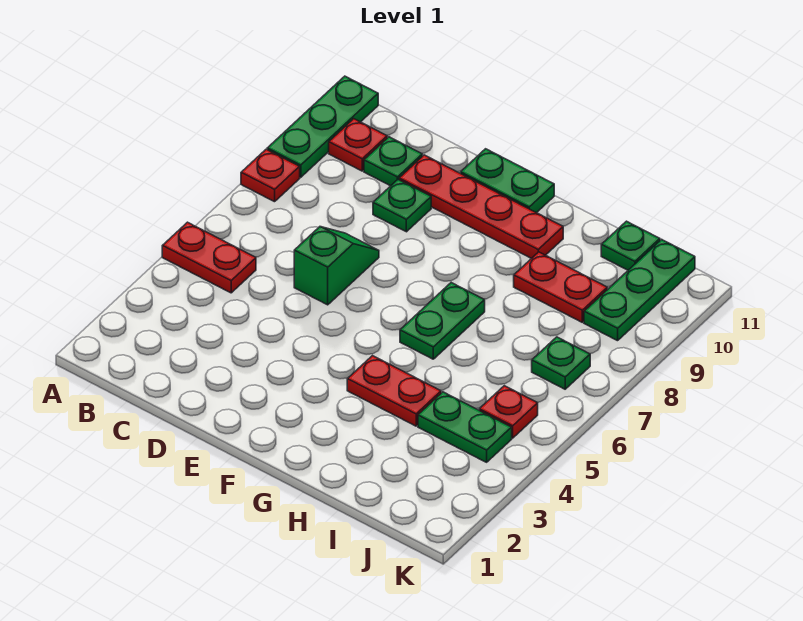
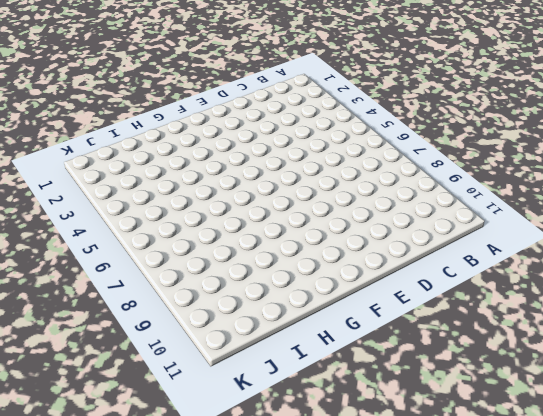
none -> red plate A5:B5 level 1
none -> red plate A8 level 1
none -> green plate A9:A11 level 1

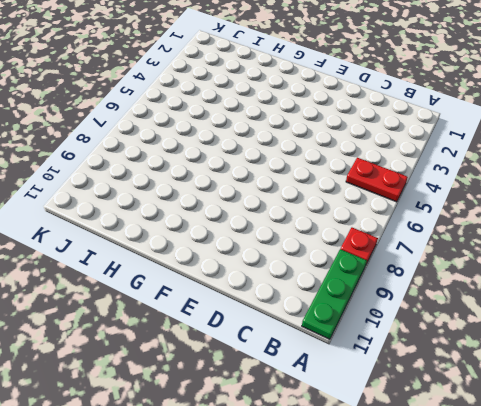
none -> red plate B10 level 1
none -> green plate C10 level 1
none -> green slope D6:D7 level 1 top 6

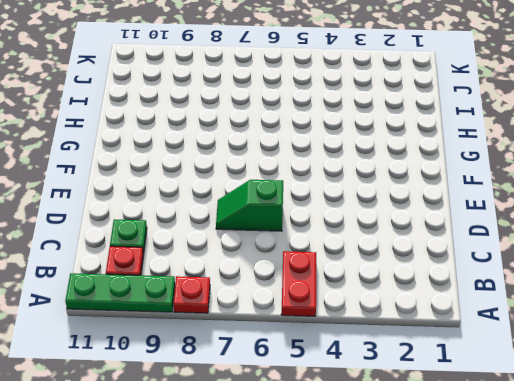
none -> green plate D9 level 1
none -> red plate D10:G10 level 1
none -> green plate E11:F11 level 1

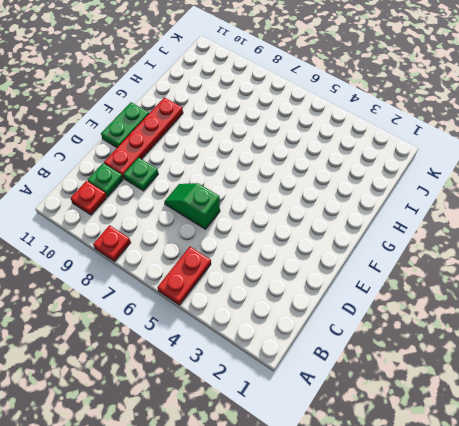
none -> green plate A9:A11 level 1
none -> red plate G4:H4 level 1
none -> green plate G6:G7 level 1

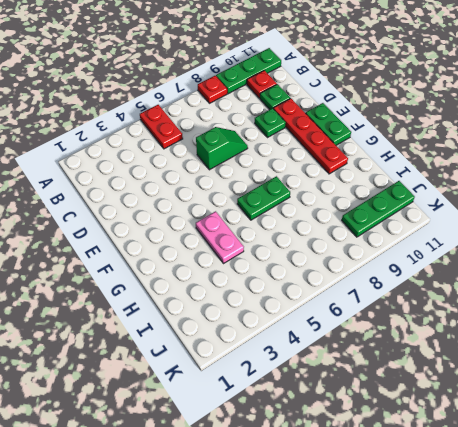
pink plate G4:H4 level 1 -> red plate G4:H4 level 1
none -> red plate H9:I9 level 1
none -> green plate I4:J4 level 1
none -> green plate I11 level 1

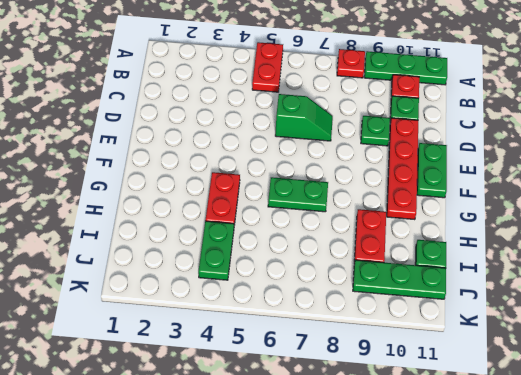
none -> red plate J5 level 1
none -> green plate J7 level 1

